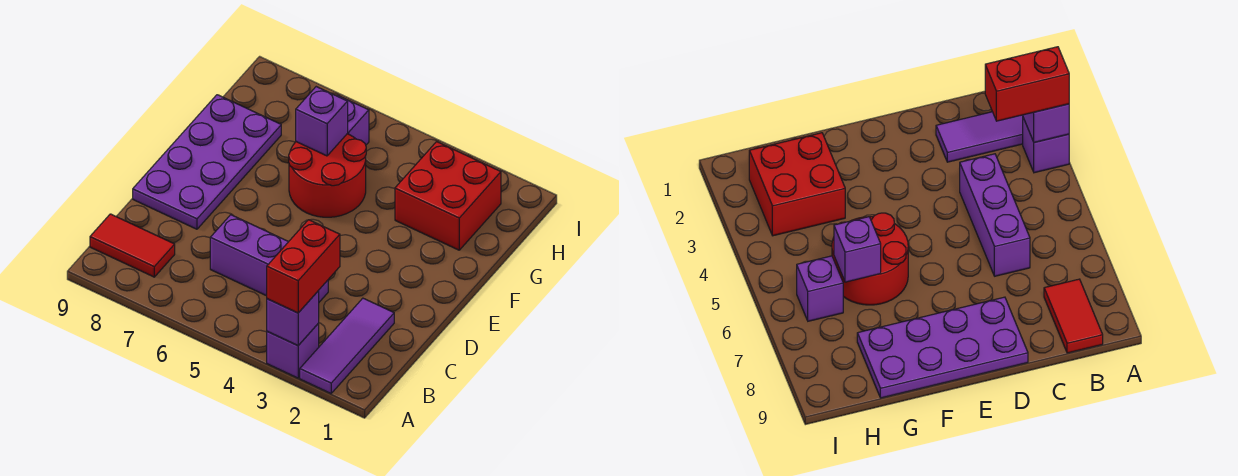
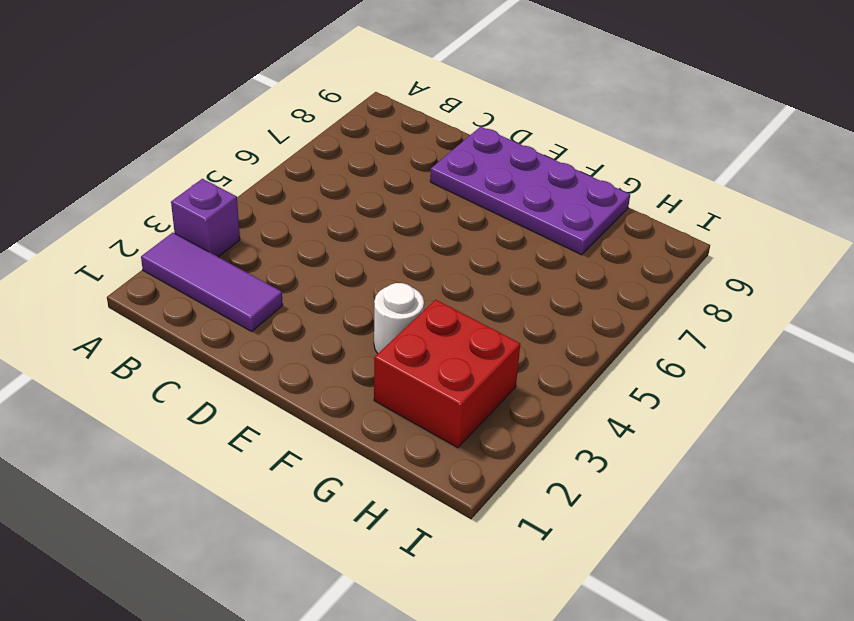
white round brick F3 level 1 -> none
none -> red tile B8:B9 level 1
none -> purple brick C4:C6 level 1

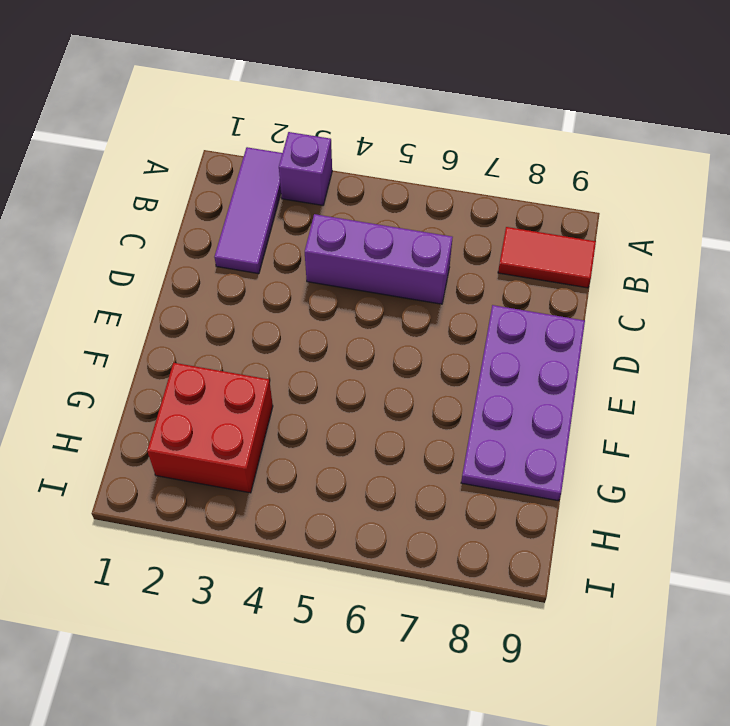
none -> red round brick F5:G6 level 1
none -> purple brick H6 level 1

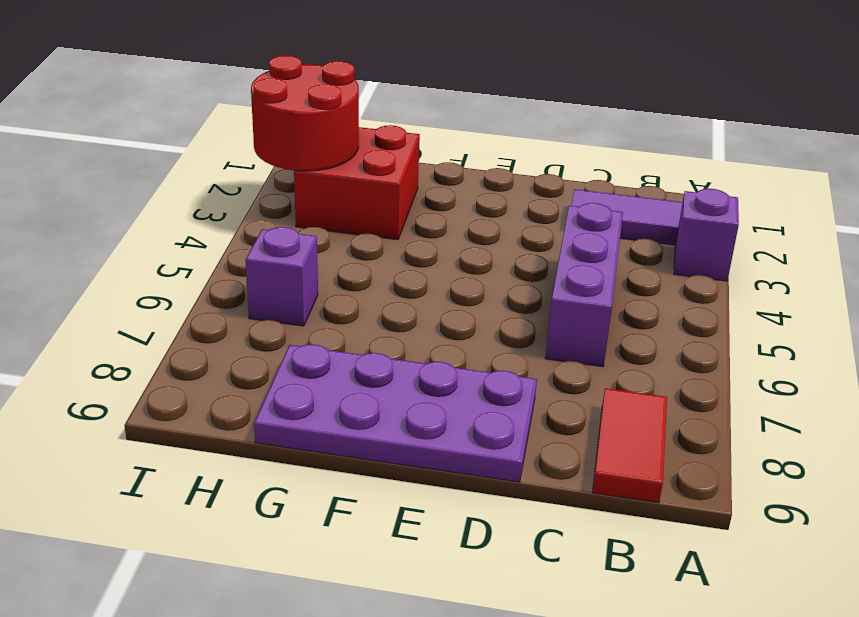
red round brick H2:I3 level 2 -> red round brick F5:G6 level 1
none -> purple brick A3 level 2
none -> purple brick G6 level 2

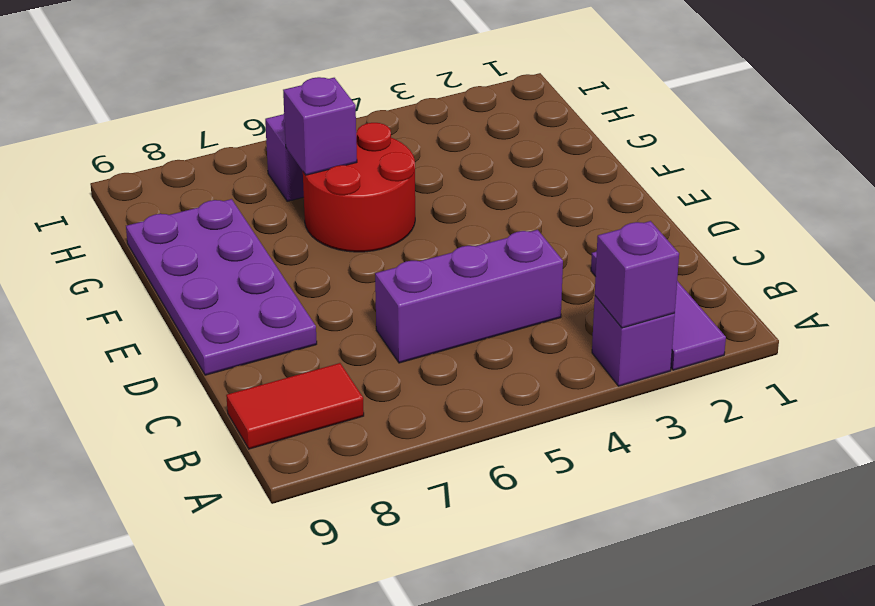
none -> red brick G2:H3 level 1
none -> red brick A3:B3 level 3

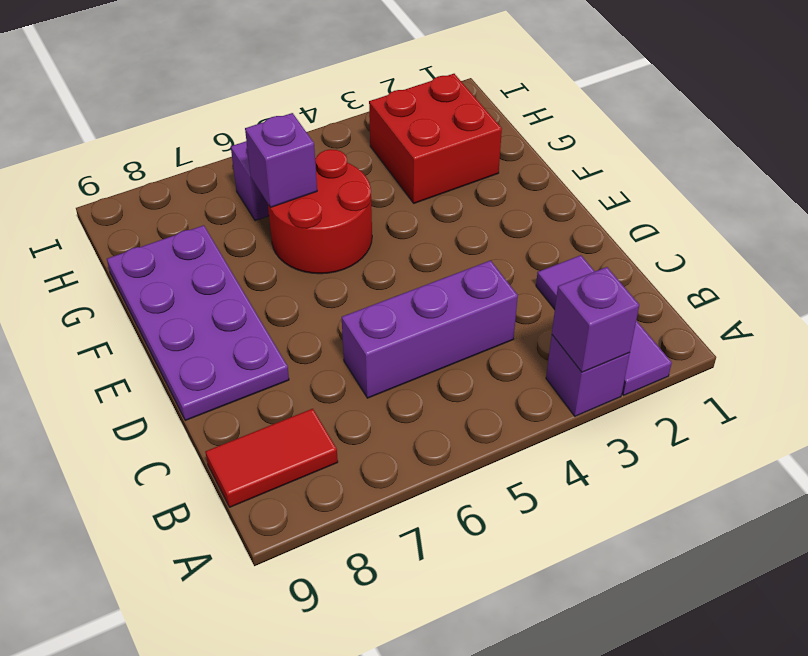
none -> red brick A3:B3 level 3

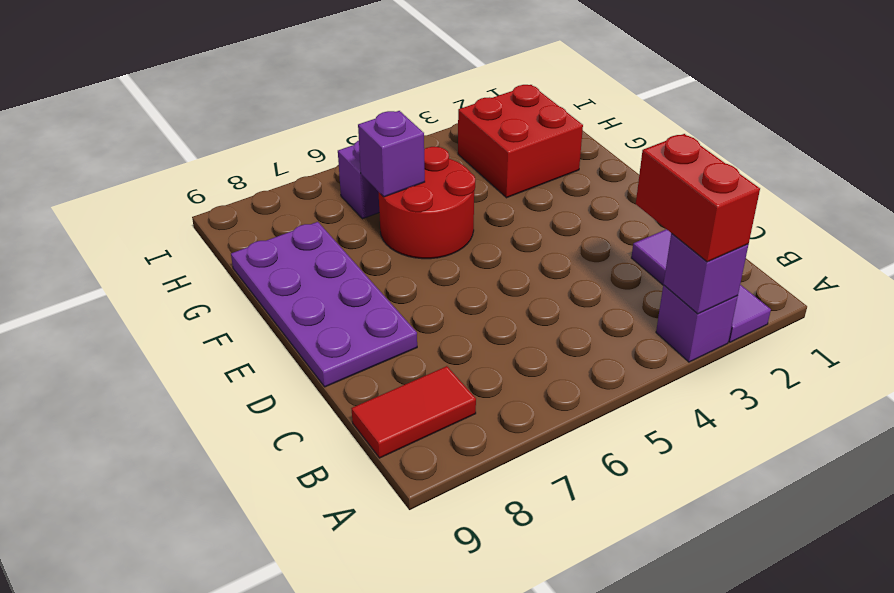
none -> purple brick C4:C6 level 1

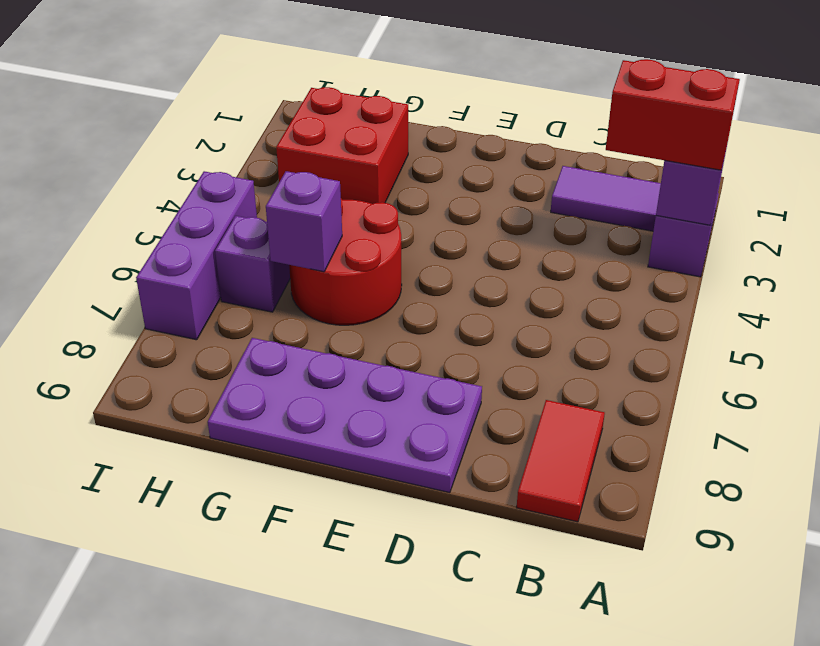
purple brick I5:I7 level 1 -> purple brick C4:C6 level 1

